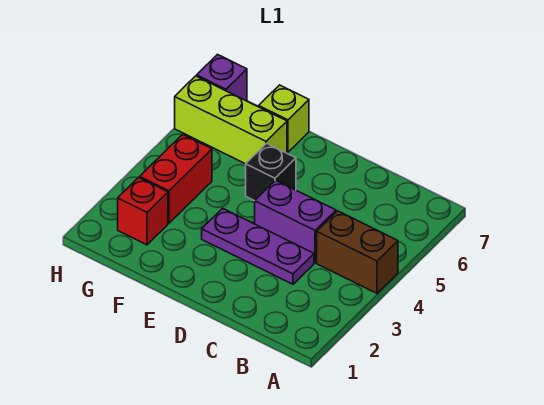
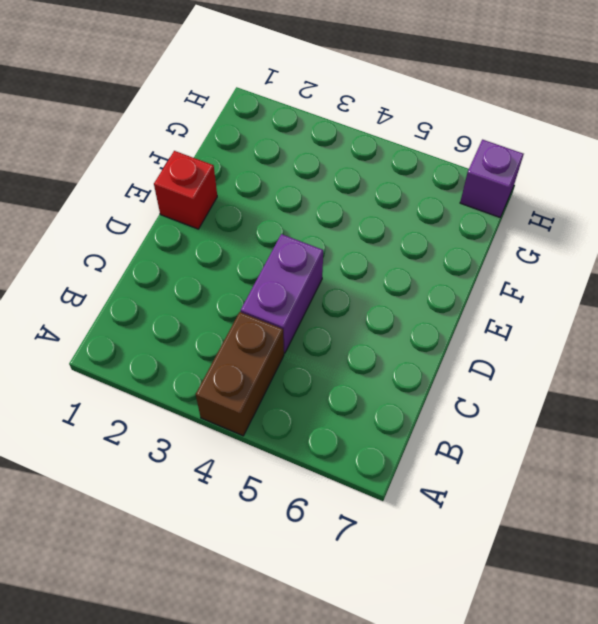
red brick E1 level 1 -> red brick G2 level 1
none -> purple plate C3:E3 level 1
none -> black brick E5 level 1

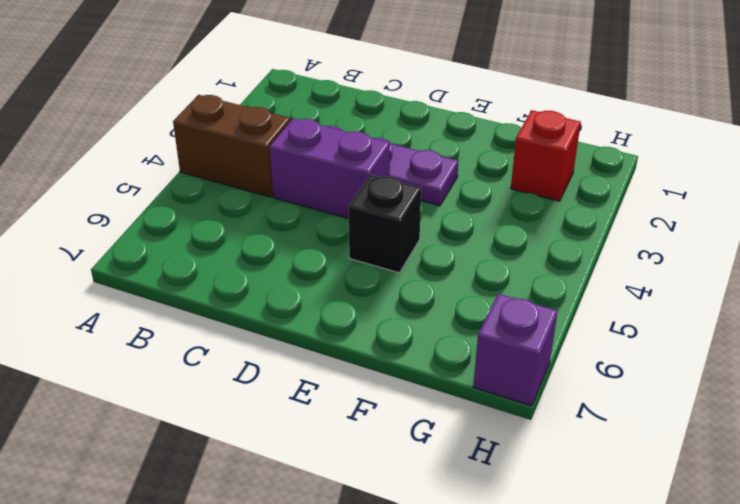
none -> lime brick F6:H6 level 1
none -> lime brick F7 level 1

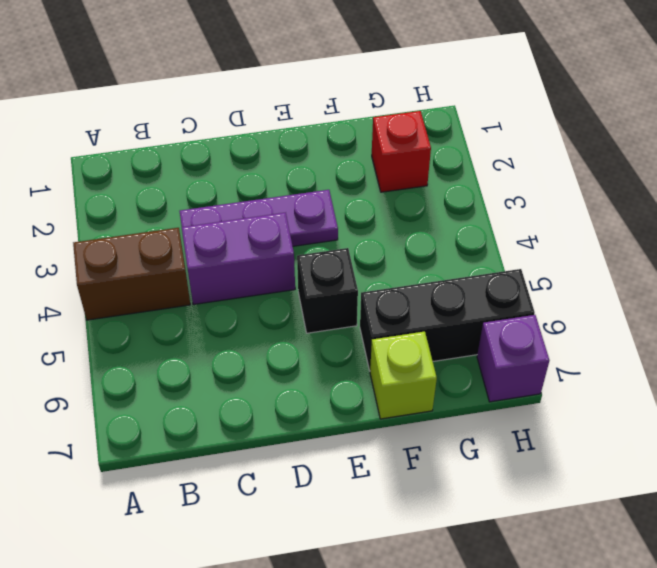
black brick F6:H6 level 1 -> lime brick F6:H6 level 1
none -> red brick G3:G4 level 1

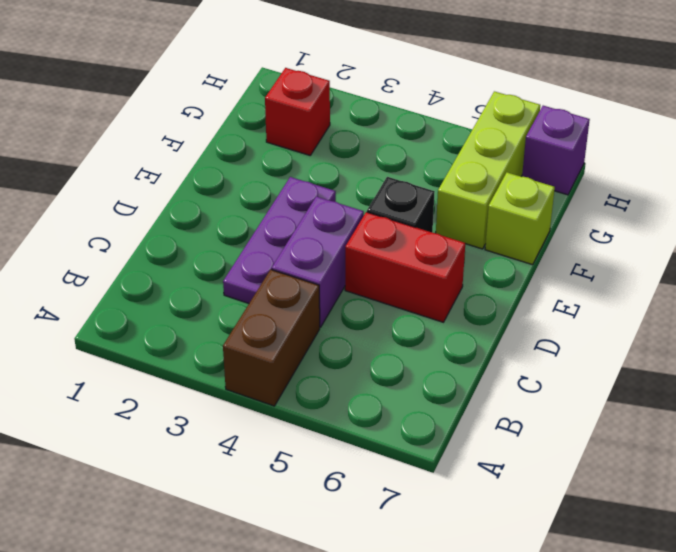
red brick D5:D6 level 1 -> red brick G3:G4 level 1

